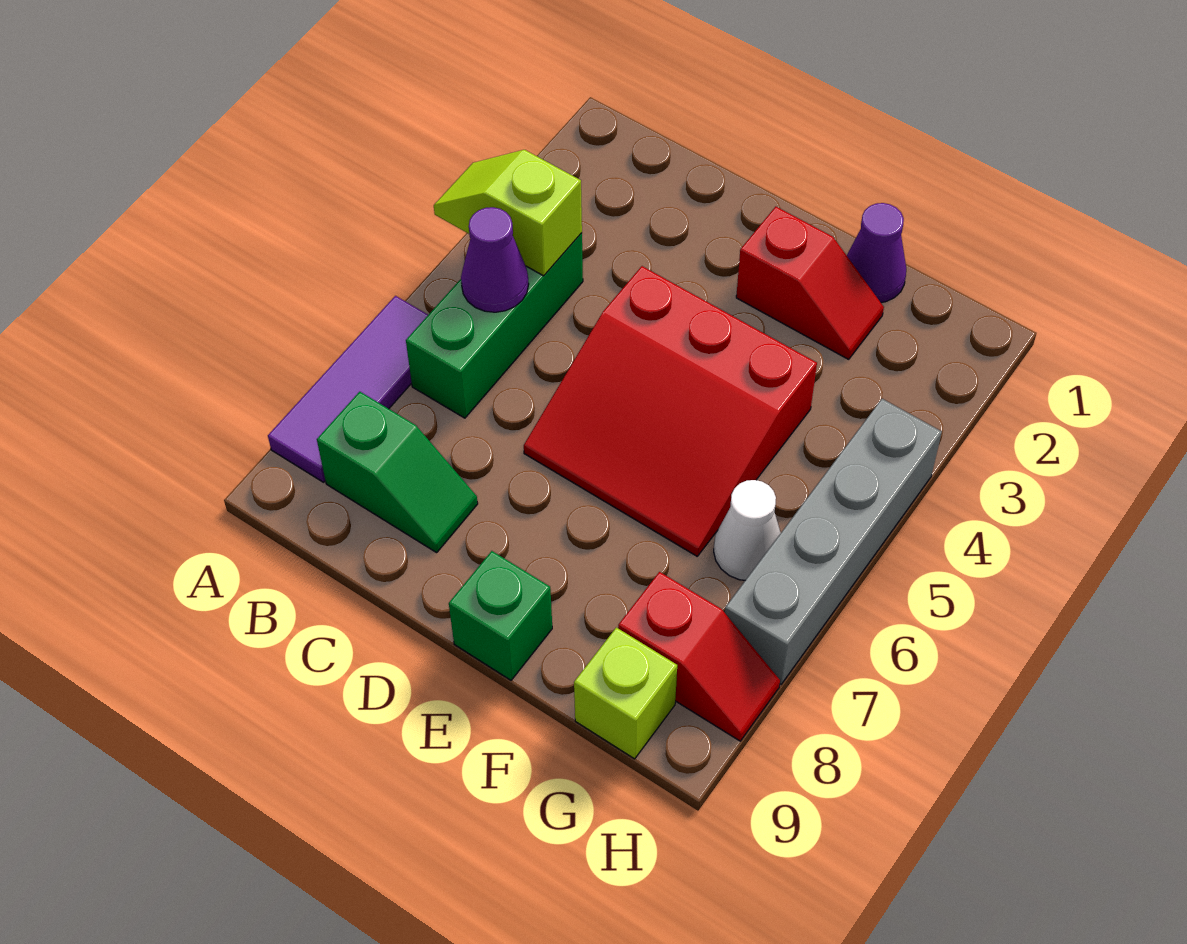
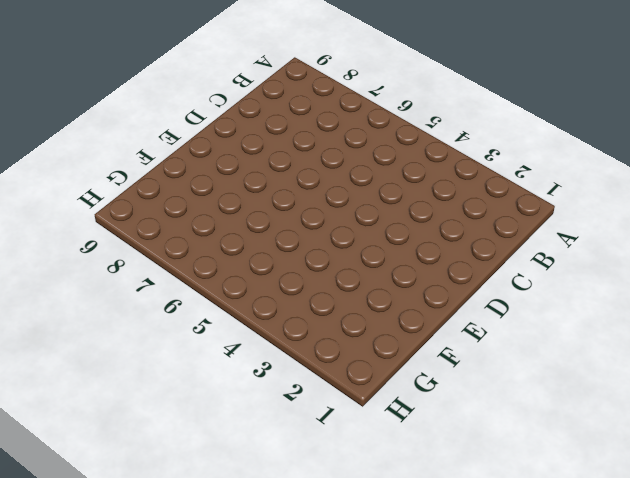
none -> purple tile A6:A8 level 1
none -> green brick B4:B6 level 1
none -> green slope B8:C8 level 1 top B

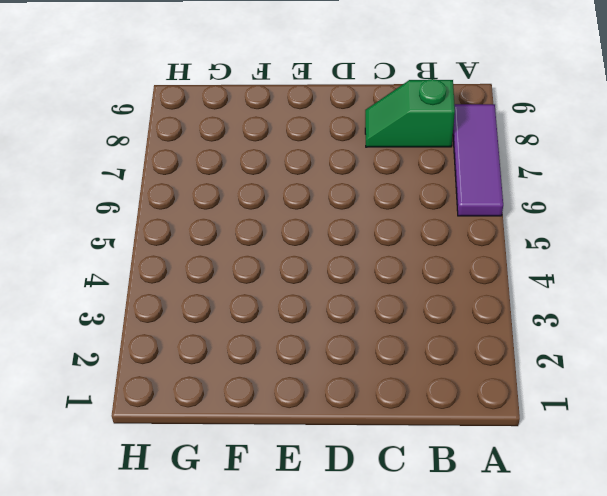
none -> green brick B4:B6 level 1
none -> red slope D4:F6 level 1 top 4
none -> red slope E2:F2 level 1 top E

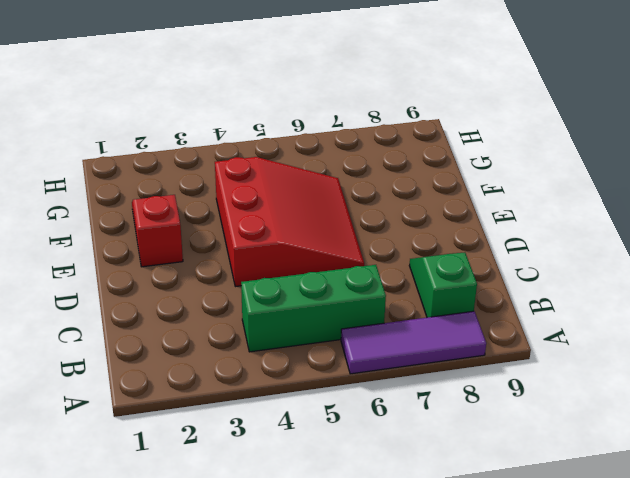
none -> green brick E9 level 1
none -> purple cone F1 level 1
none -> white cone G6 level 1

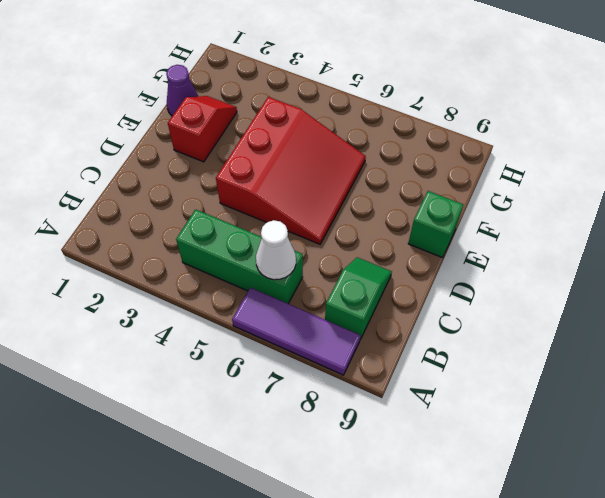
white cone B6 level 2 -> white cone G6 level 1
none -> red slope G8:H8 level 1 top G
none -> lime brick G9 level 1
none -> grey brick H4:H7 level 1

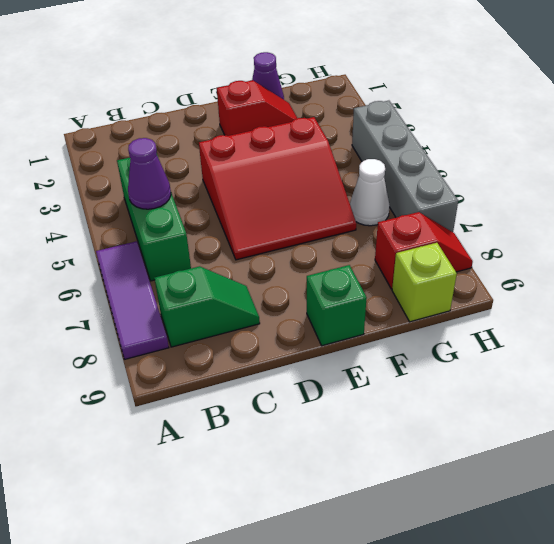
none -> lime slope A4:B4 level 2 top B

